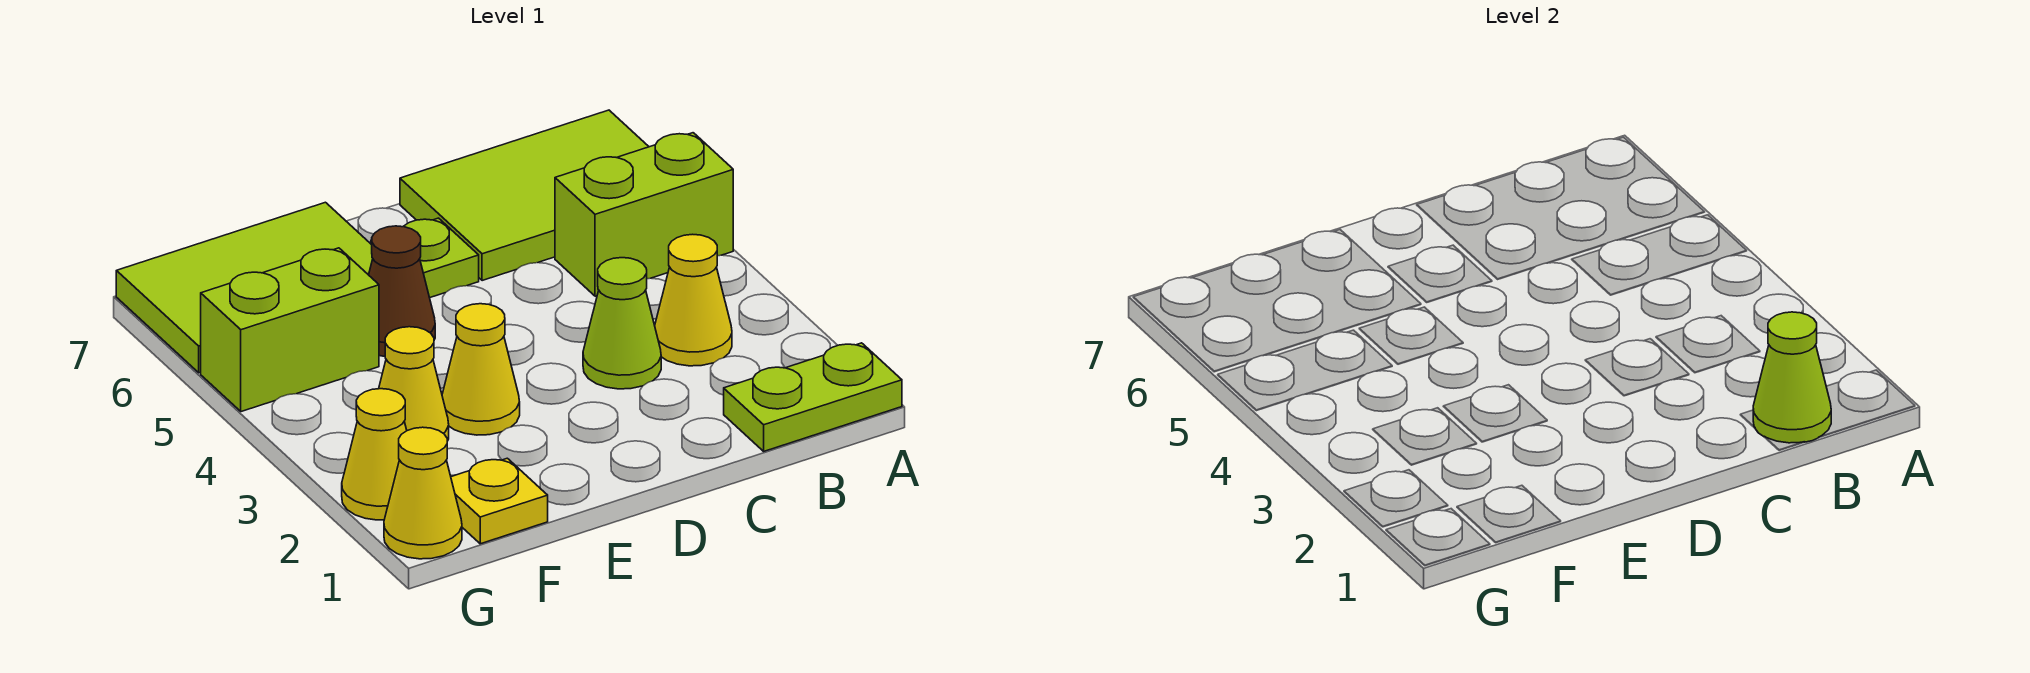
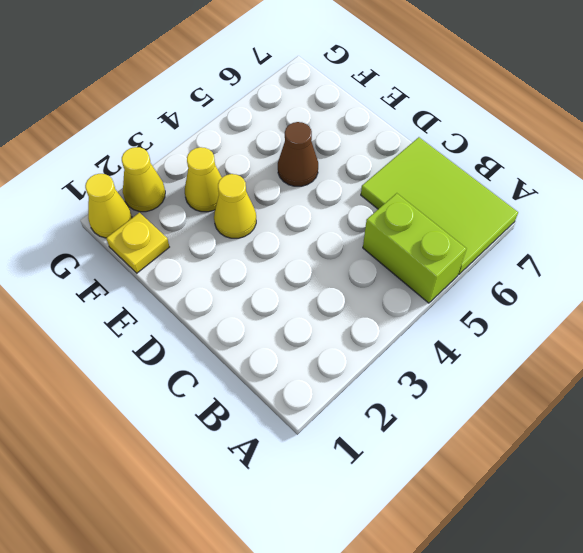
none -> lime plate A1:B1 level 1
none -> yellow cone B3 level 1
none -> lime cone C3 level 1

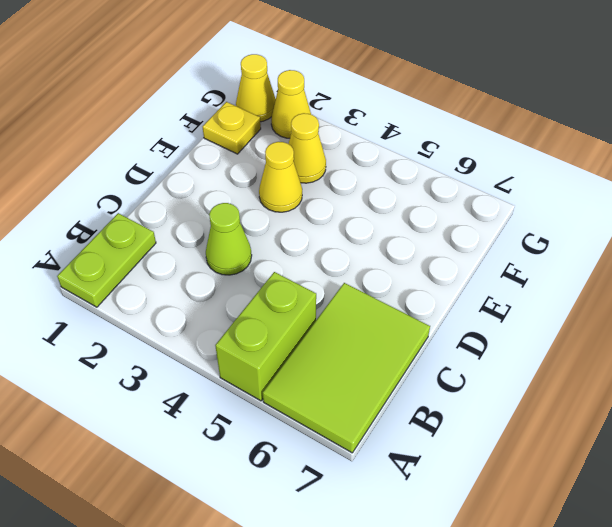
none -> yellow cone B3 level 1
none -> lime plate D6 level 1
none -> brown cone E5 level 1

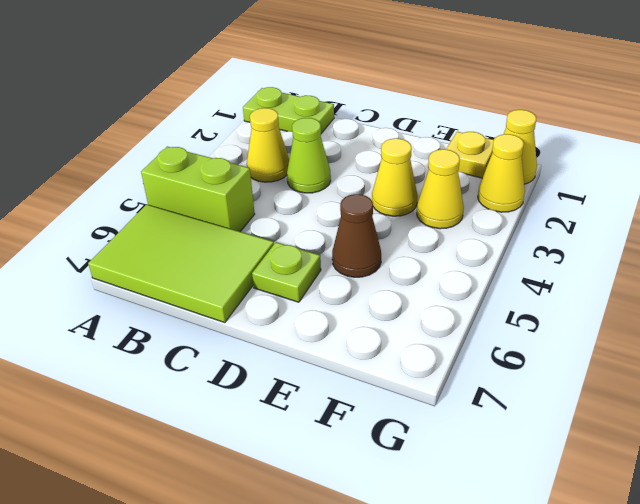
none -> lime tile E6:G7 level 1
none -> lime brick F5:G5 level 1
none -> lime cone B1 level 2

